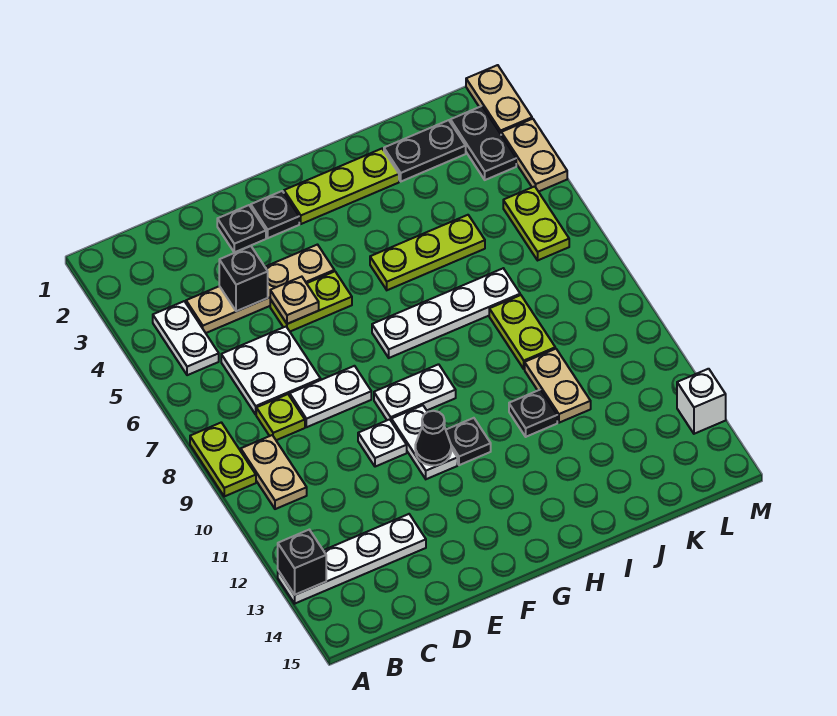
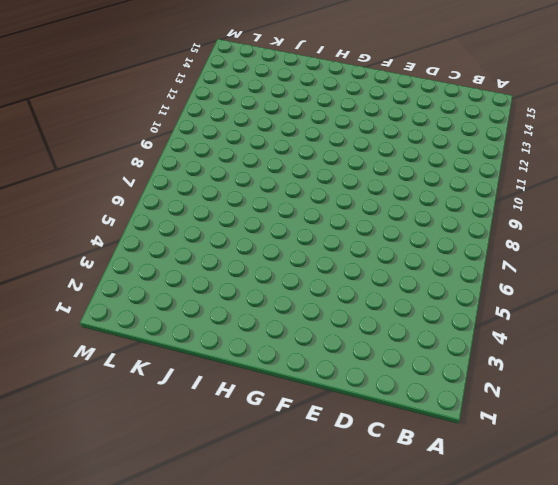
none -> lime plate A8:A9 level 1
none -> white plate A13:D13 level 1
none -> white plate B4:B5 level 1
none -> tan plate B9:B10 level 1

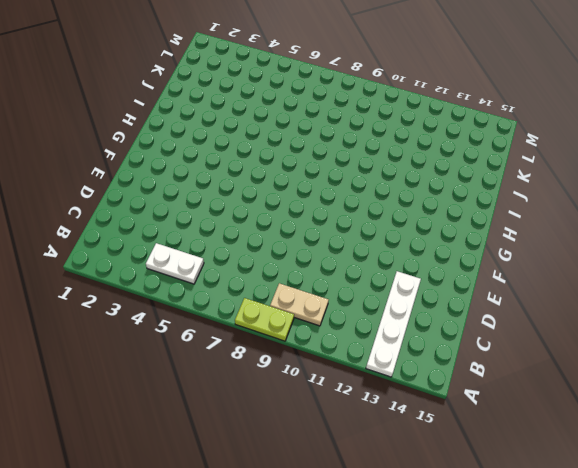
none -> tan plate C4:F4 level 1
none -> white plate C6:D7 level 1
none -> lime plate C8 level 1
none -> white plate D8:E8 level 1

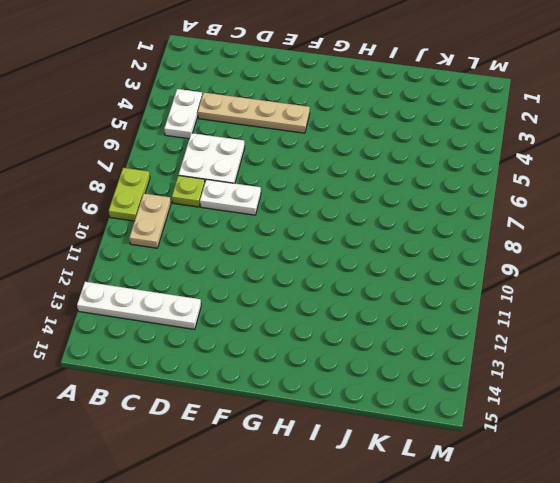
none -> black plate E2 level 1
none -> lime plate E5:F5 level 1
none -> white plate E10 level 1
none -> black plate F2 level 1

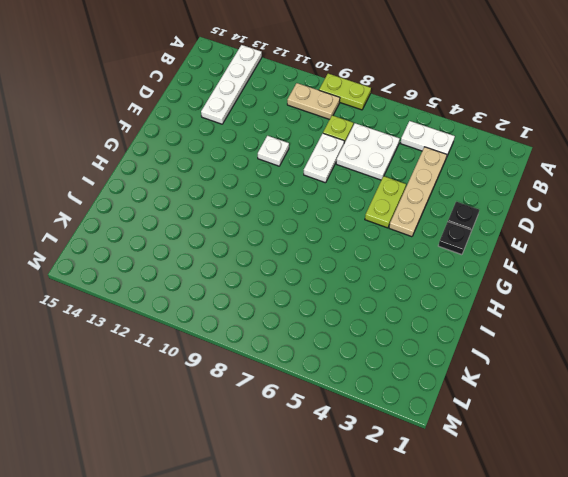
none -> white plate F9:G9 level 1
none -> white plate F10:F11 level 1
none -> lime plate G2:I2 level 1
none -> white plate G7:J7 level 1

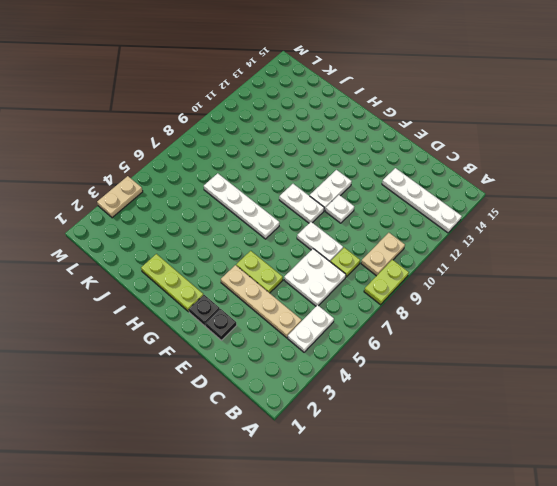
none -> black plate G11 level 1
none -> lime plate H5:J5 level 1
none -> black plate I11 level 1
none -> black plate J2:K2 level 1

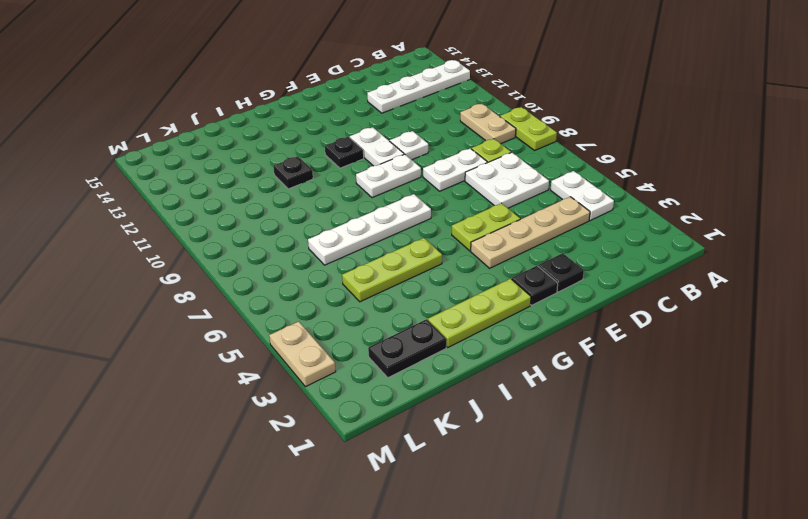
none -> lime plate J8:J9 level 1
none -> tan plate J10:J11 level 1
none -> black plate L2:L3 level 1
none -> lime plate L5:L6 level 1

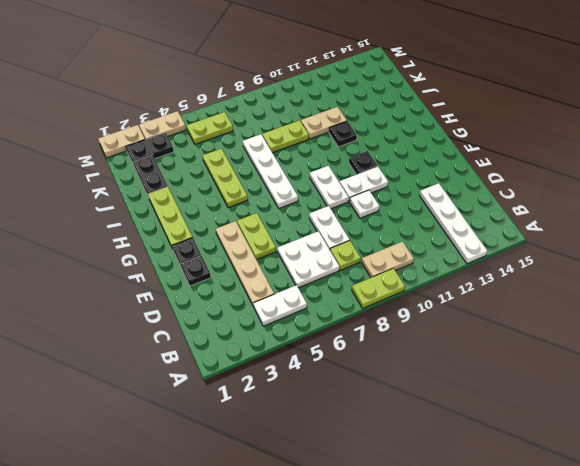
none -> white brick M13 level 1
none -> black brick A13 level 2
none -> black brick D4 level 2
none -> tan plate E5 level 2

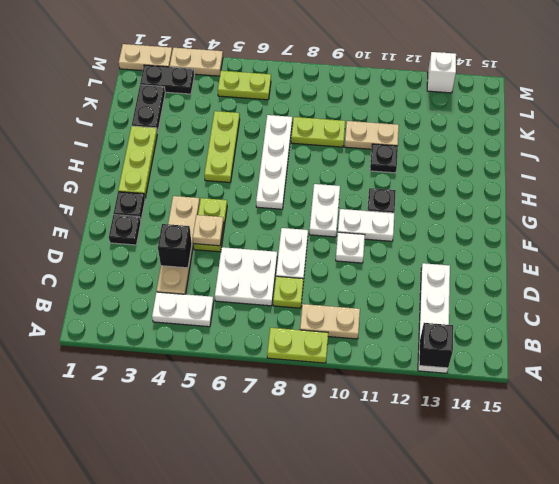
none -> black cone F11 level 2

